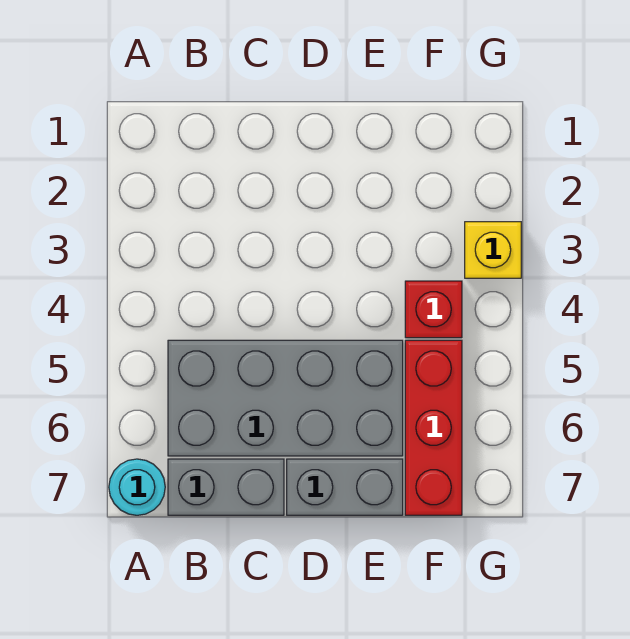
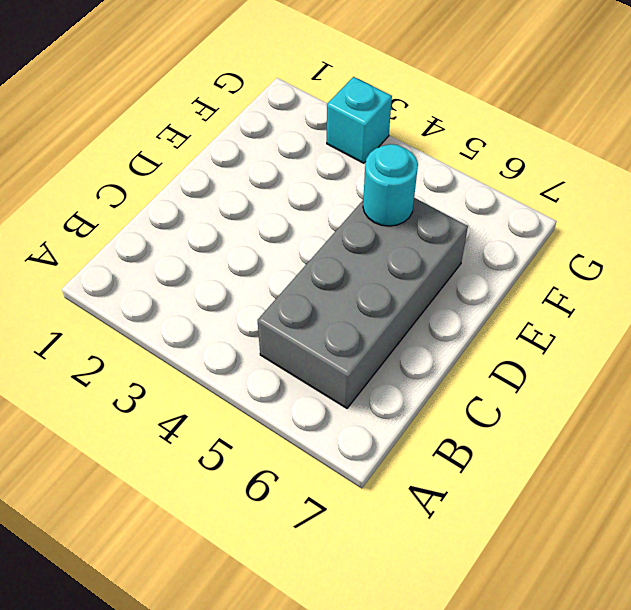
cyan round brick E5 level 2 -> cyan round brick A7 level 1
cyan brick G3 level 1 -> yellow brick G3 level 1
none -> grey brick B7:C7 level 1
none -> grey brick D7:E7 level 1

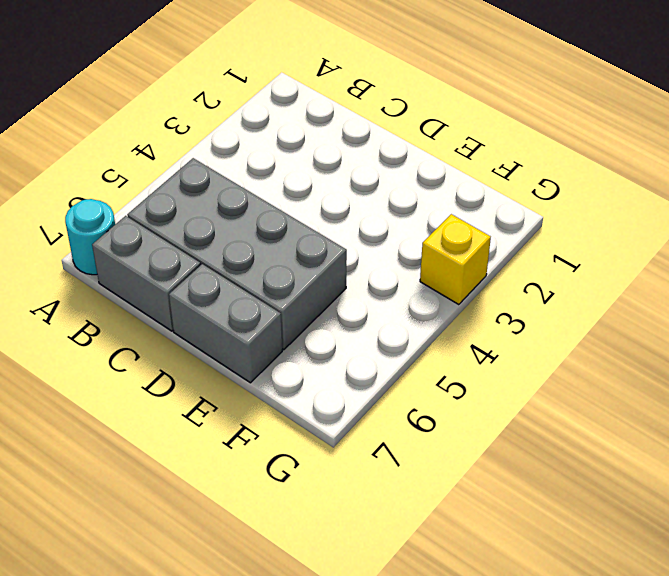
none -> red brick F4 level 1
none -> red brick F5:F7 level 1

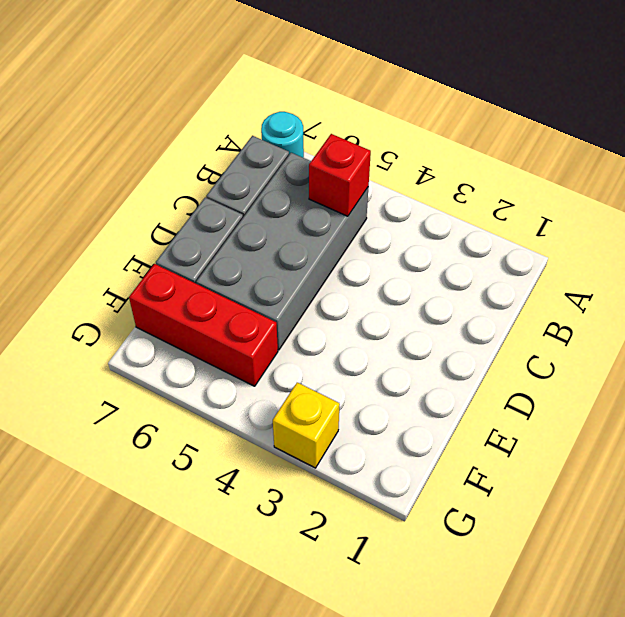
red brick B5 level 2 -> red brick F4 level 1

